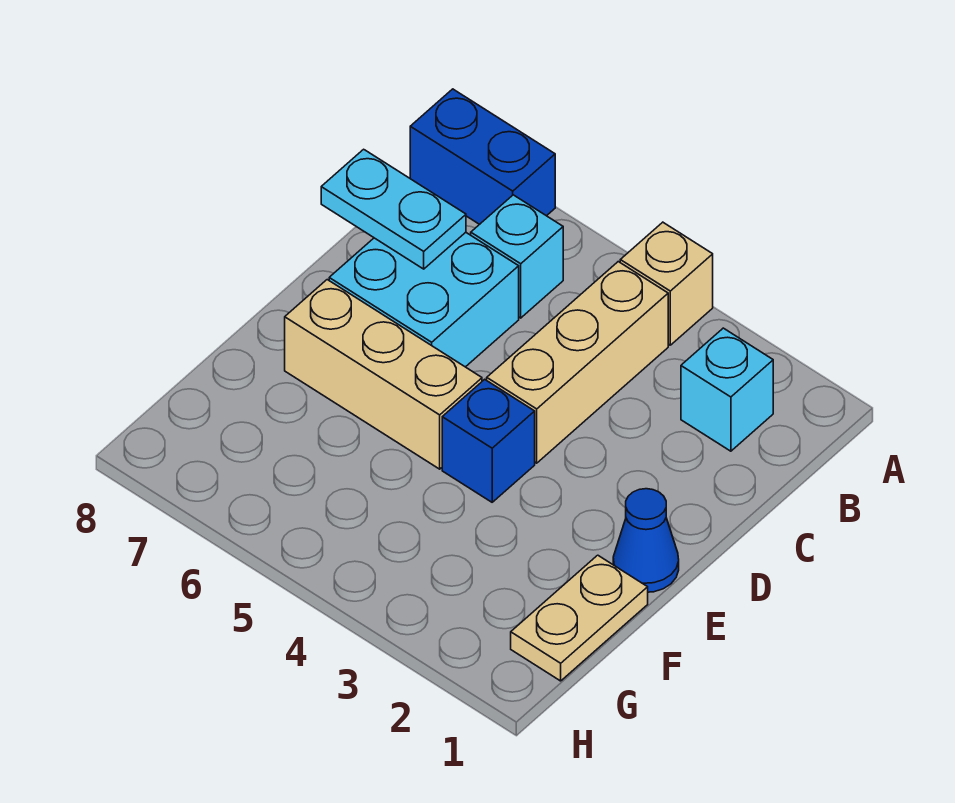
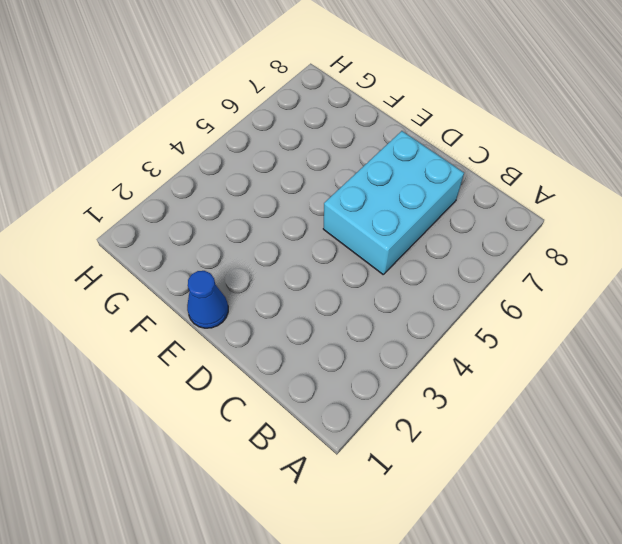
cyan brick C5:D7 level 1 -> cyan brick C6:D7 level 1
none -> tan brick A4 level 1
none -> blue brick A7:A8 level 1

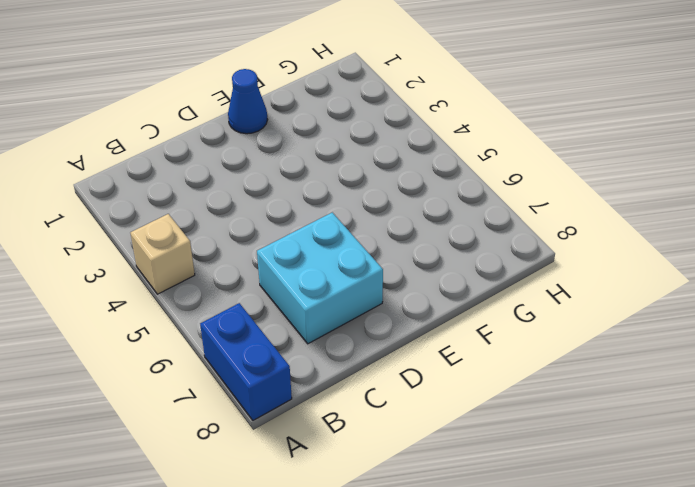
none -> cyan brick B2 level 1
none -> tan brick B4:D4 level 1

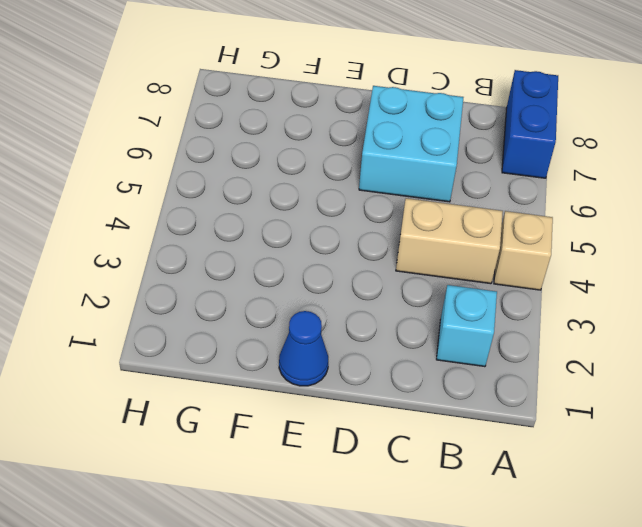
tan brick B4:C4 level 1 -> tan brick B4:D4 level 1
none -> cyan brick B6 level 1
none -> blue brick E4 level 1

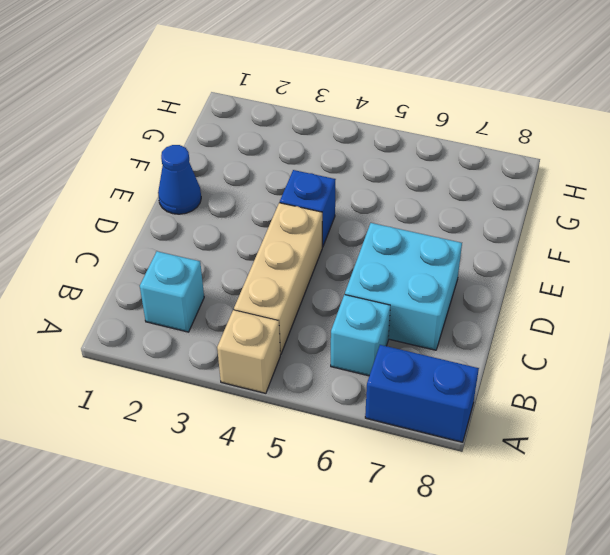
none -> tan brick E5:E7 level 1
none -> tan plate F1:G1 level 1

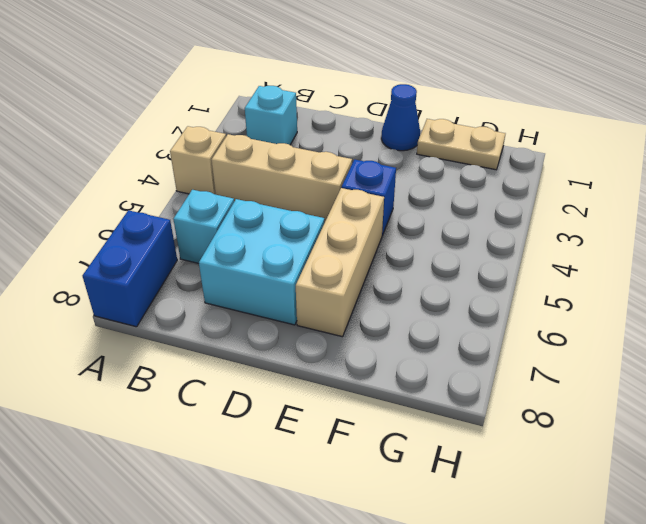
none -> cyan plate C7:C8 level 2

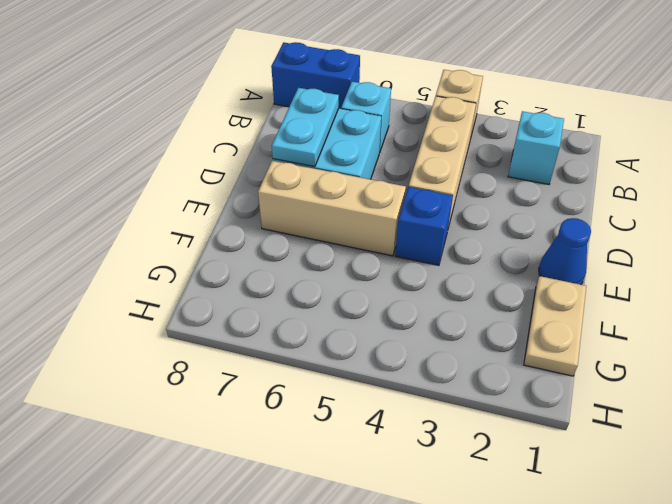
cyan plate C7:D7 level 2 -> cyan plate C7:C8 level 2

